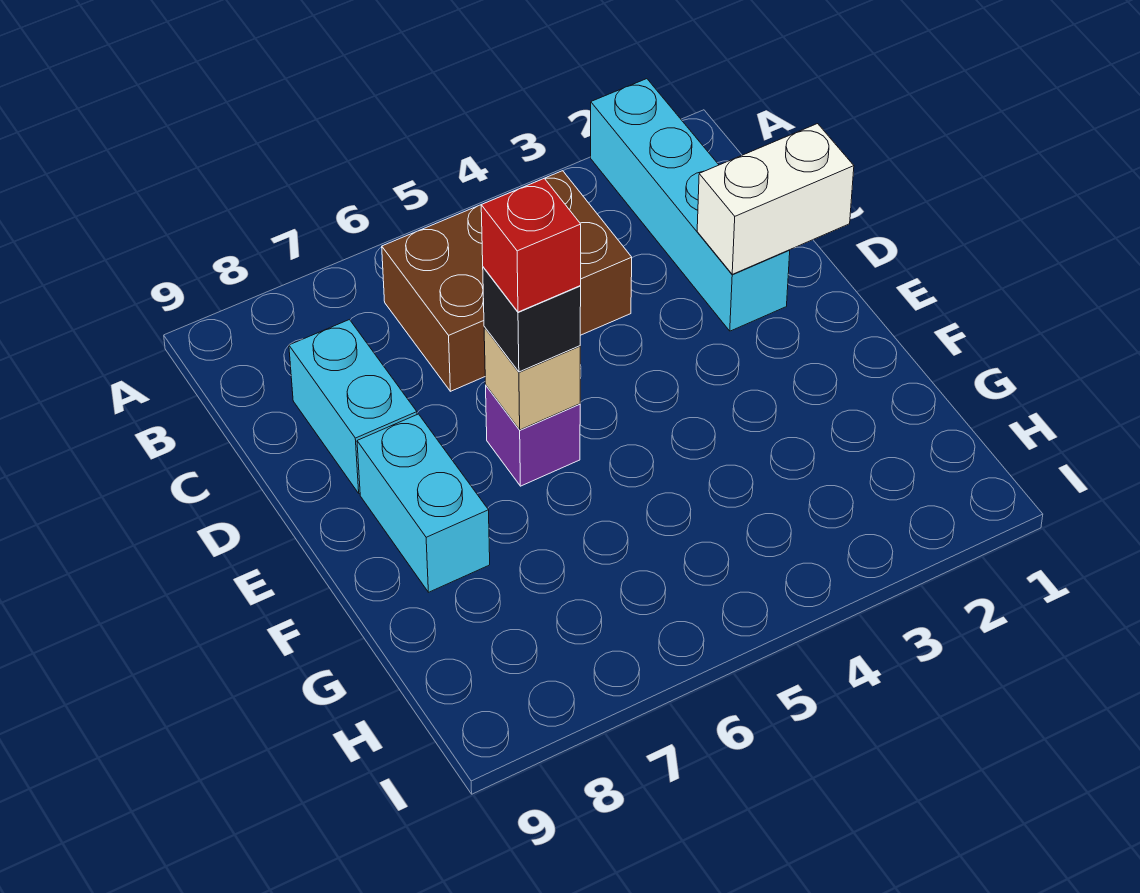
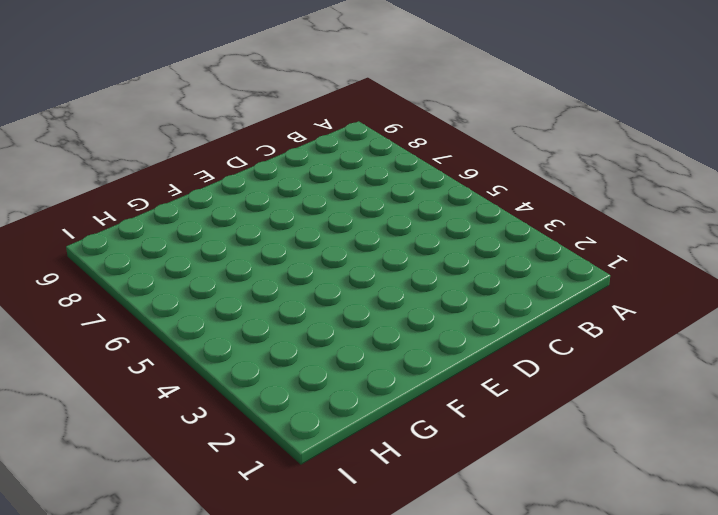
none -> cyan brick A2:D2 level 1
none -> brown brick B4:C6 level 1

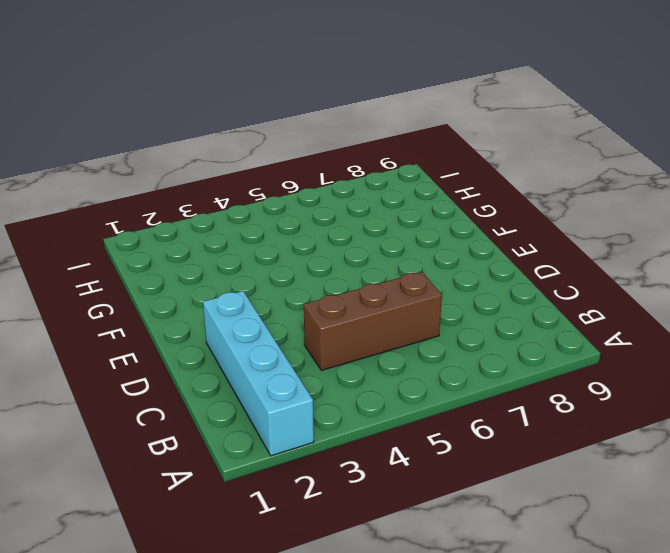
brown brick C4:C6 level 1 -> brown brick B4:C6 level 1
none -> cyan brick C8:D8 level 1
none -> purple brick E6 level 1

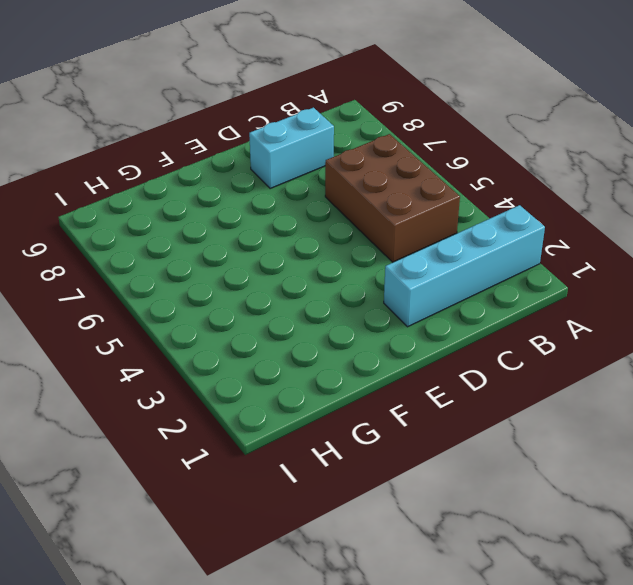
none -> purple brick E6 level 1
none -> cyan brick E8:F8 level 1

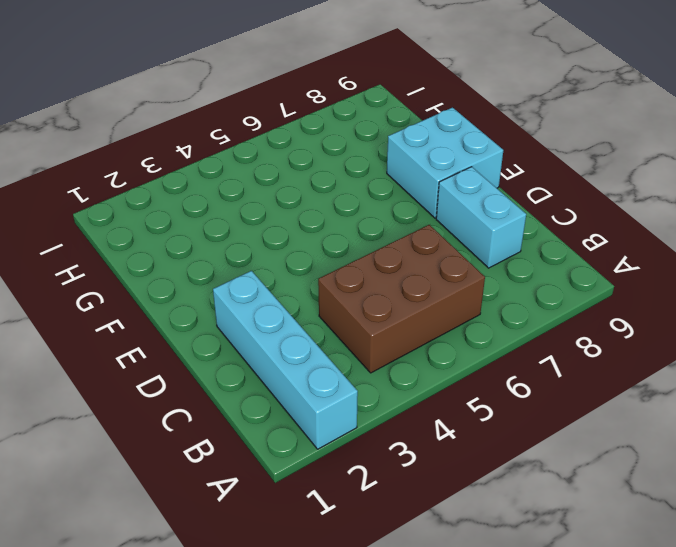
cyan brick E8:F9 level 1 -> cyan brick E8:F8 level 1
none -> purple brick E6 level 1
none -> white brick D1:D2 level 2

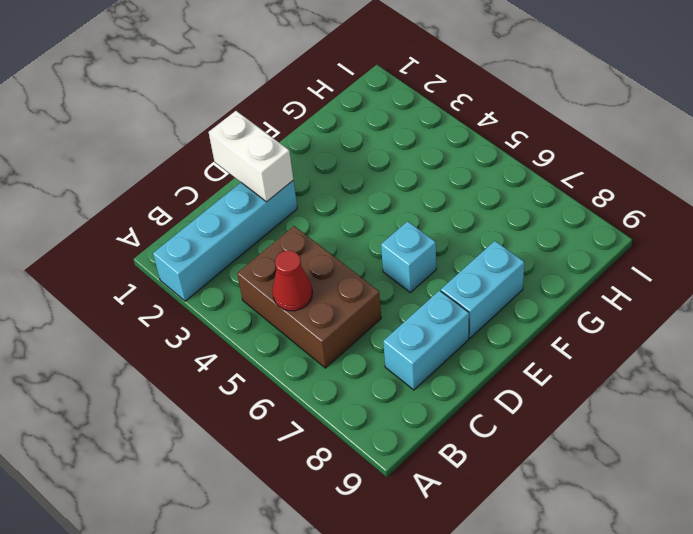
red cone B5 level 2 -> none
cyan brick E6 level 1 -> purple brick E6 level 1
none -> tan brick E6 level 2
none -> black brick E6 level 3

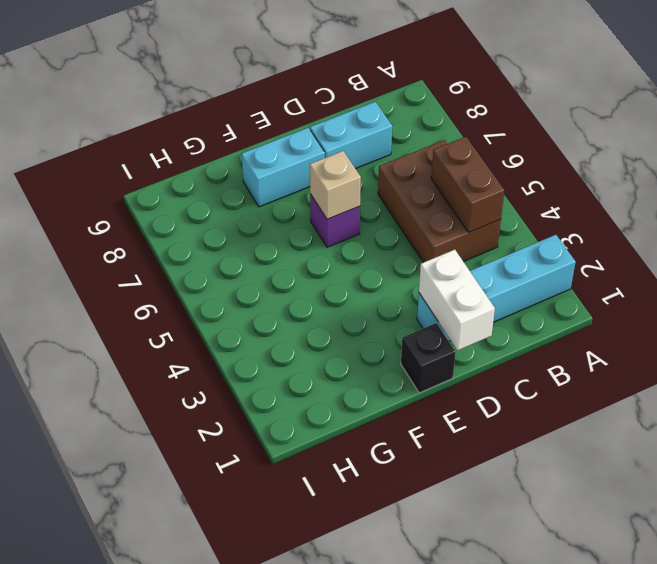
brown brick B4:B5 level 2 -> none
black brick E1 level 1 -> black brick E6 level 3
none -> red brick E6 level 4

